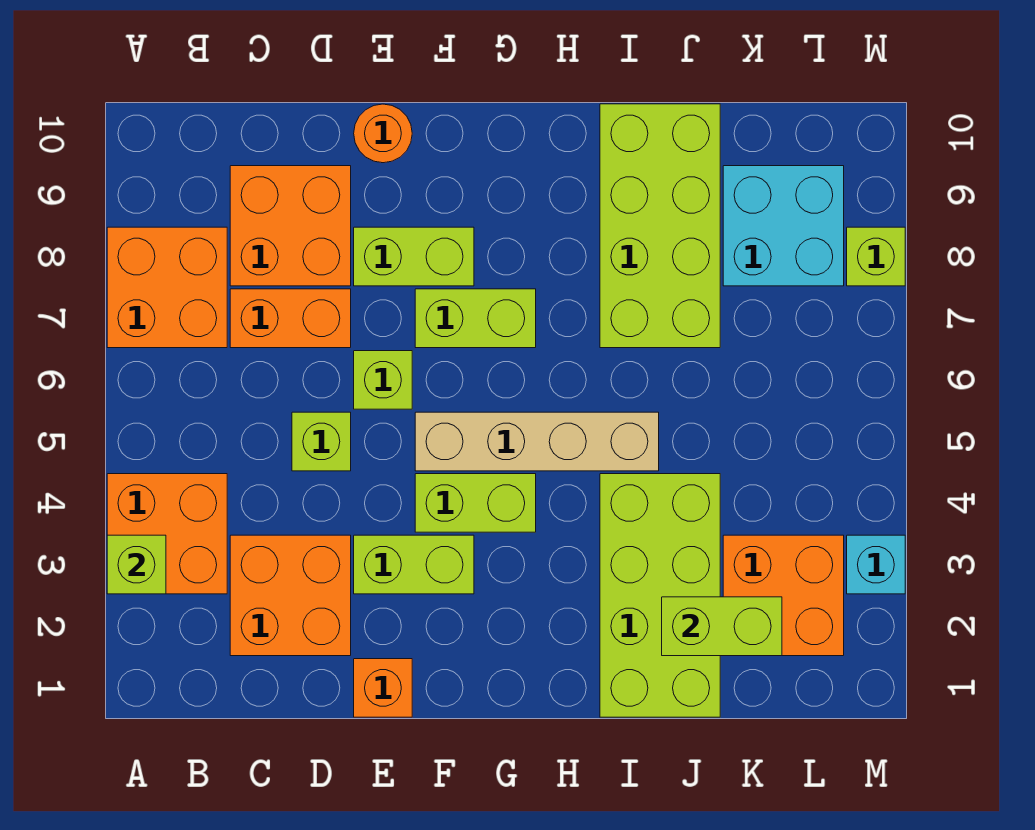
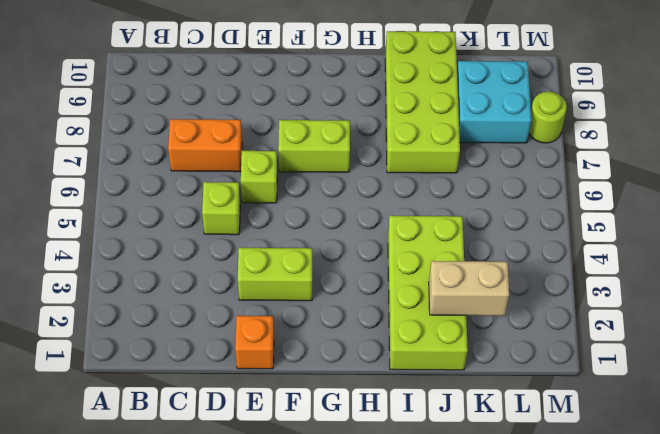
tan brick J2:K2 level 2 -> lime brick J2:K2 level 2
lime round brick M8 level 1 -> lime brick M8 level 1
none -> orange brick A3:B4 level 1
none -> orange brick A7:B8 level 1
none -> orange brick C2:D3 level 1

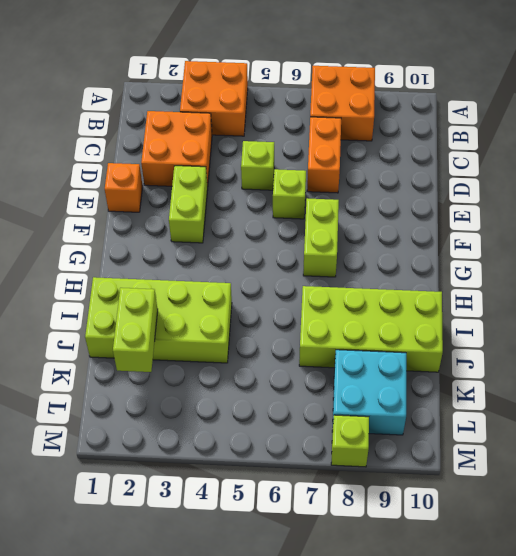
none -> orange brick C8:D9 level 1
none -> lime brick E8:F8 level 1
none -> orange round brick E10 level 1

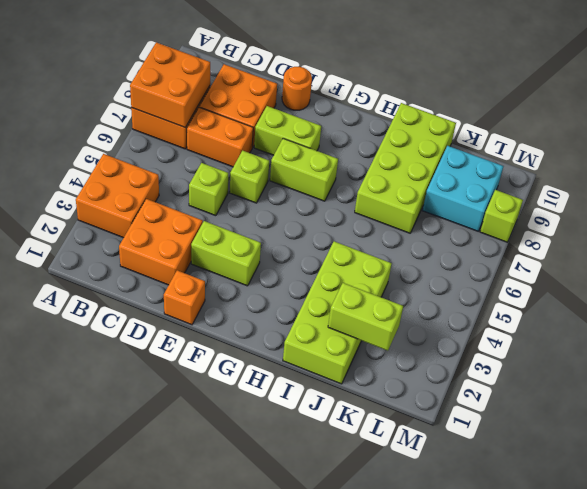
orange brick A7:B8 level 2 -> orange brick K2:L3 level 1
none -> lime brick F4:G4 level 1
none -> tan brick F5:I5 level 1
none -> cyan brick M3 level 1

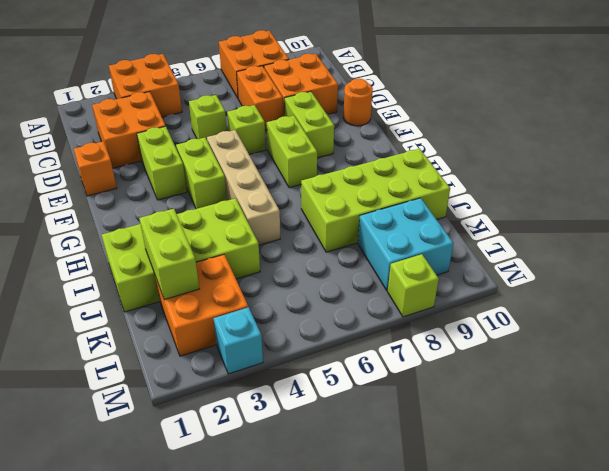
none -> lime brick A3 level 2

